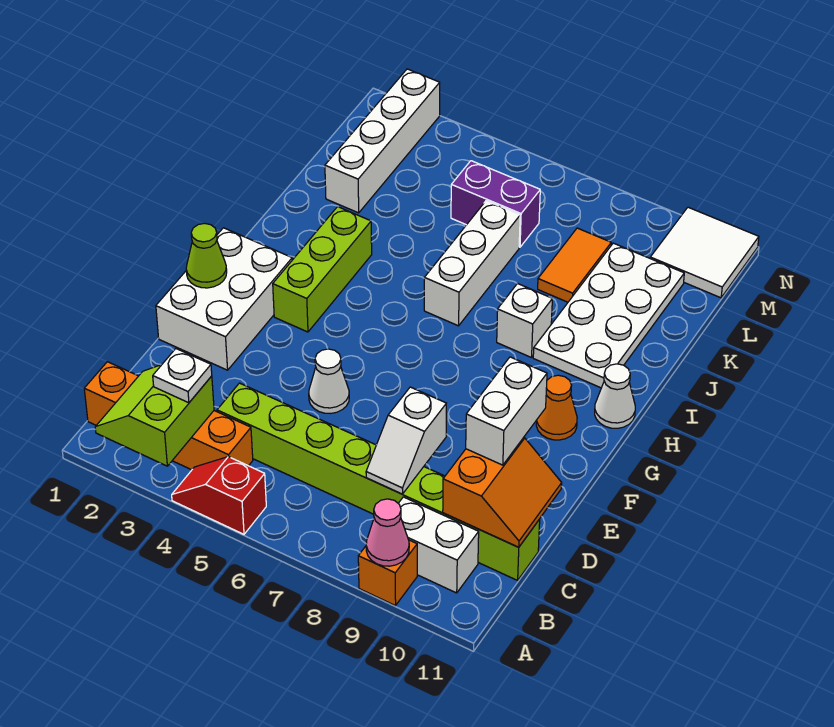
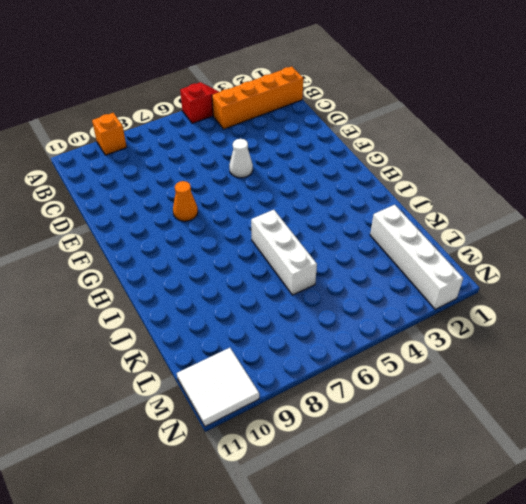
orange cone F8 level 1 -> orange cone G10 level 1
none -> white brick B9:B10 level 1
none -> lime brick C4:C11 level 1
none -> white brick E1:G2 level 1

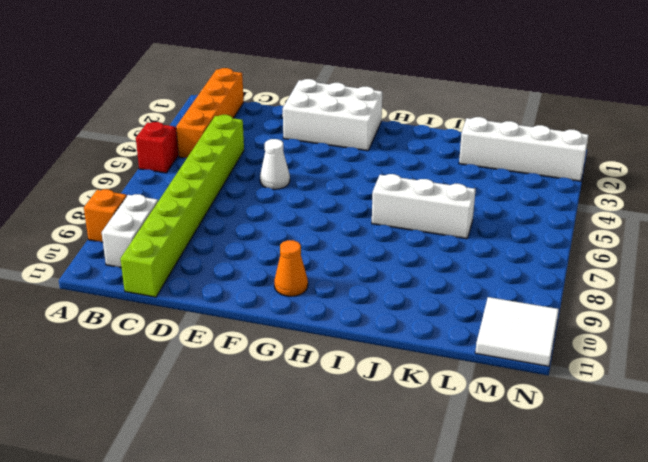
none -> lime brick G3:I3 level 1
none -> white cone H11 level 1
none -> white brick I8 level 1

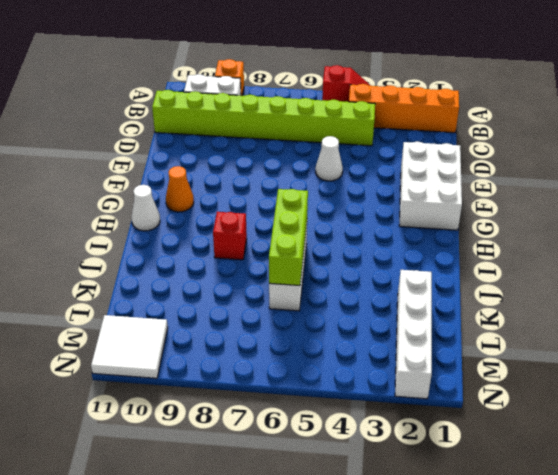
lime brick I6:K6 level 2 -> lime brick G3:I3 level 1
red brick I8 level 1 -> white brick I8 level 1
none -> white plate I9:L10 level 1
none -> orange tile K8:L8 level 1
none -> purple brick L5:L6 level 1

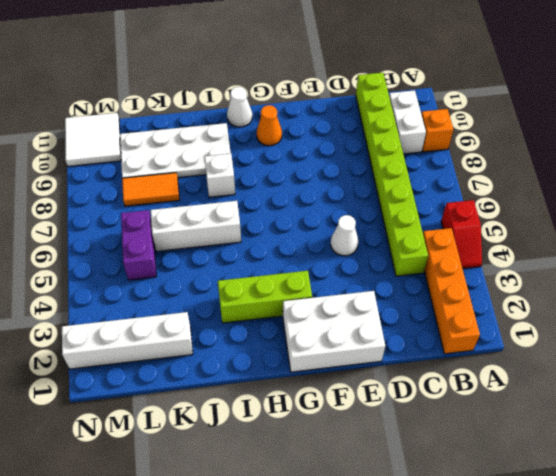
none -> lime slope A2:B3 level 2 top 3
none -> pink cone A9 level 2
none -> white slope C8:D8 level 2 top D

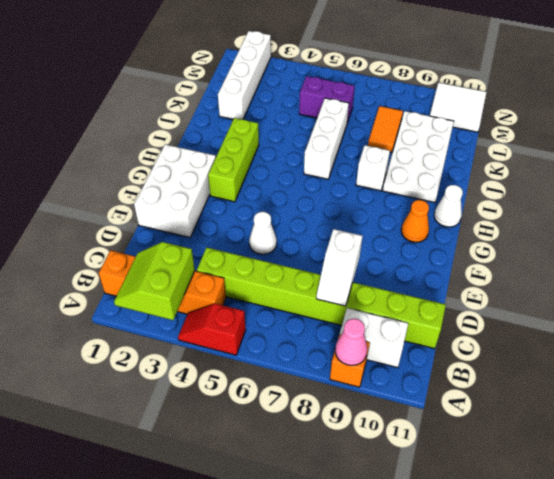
none -> orange slope C10:D11 level 2 top 10
none -> lime cone F1 level 2
none -> white plate B3 level 3

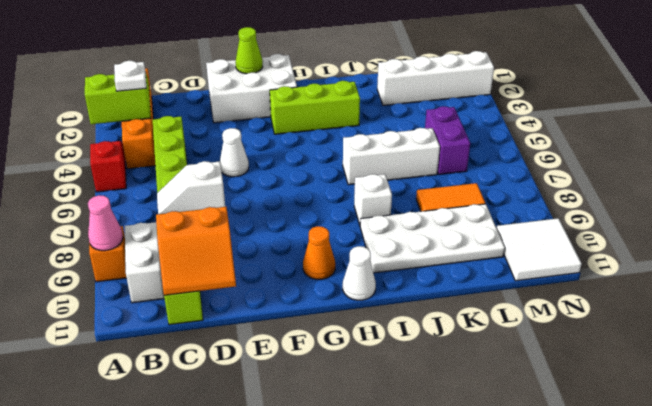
none -> white brick D10:E10 level 3

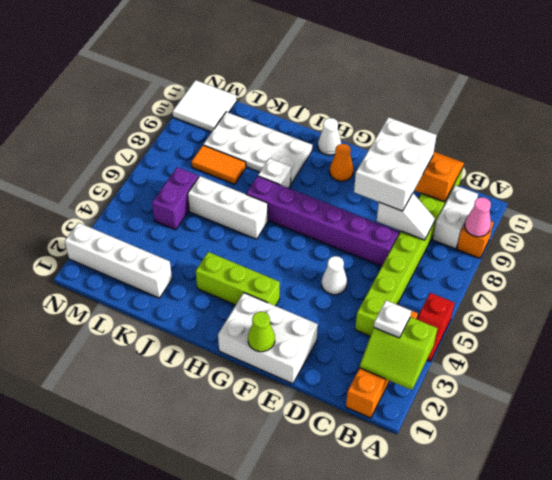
purple brick D7:I7 level 1 -> none
white brick D8:E10 level 3 -> white brick D10:E10 level 3

